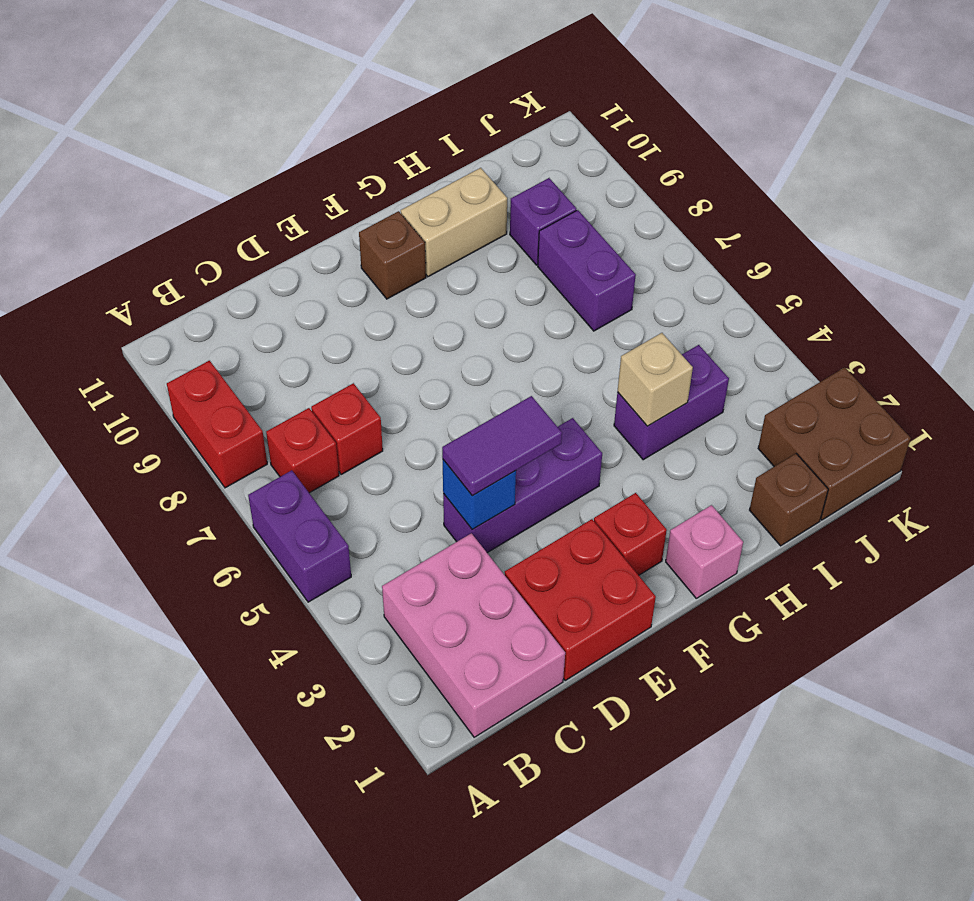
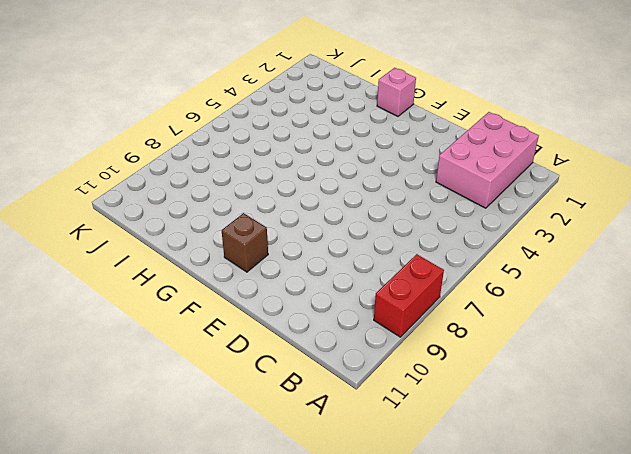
none -> purple brick A5:A6 level 1
none -> red brick B7 level 1
none -> red brick C7 level 1

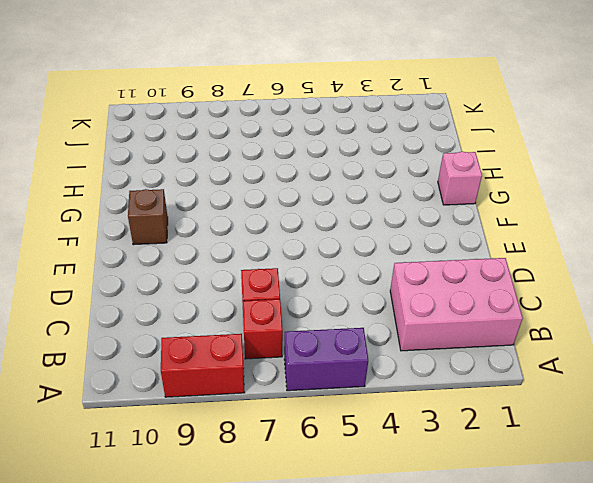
none -> red brick D1:E2 level 1
none -> purple brick D4:F4 level 1
none -> red brick F2 level 1

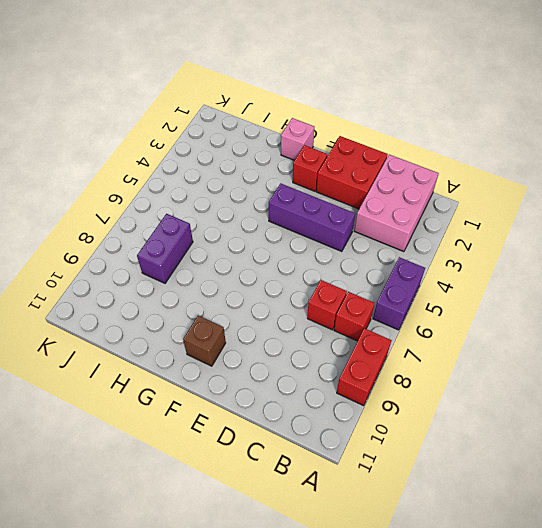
none -> tan brick G10:H10 level 1
none -> purple brick H4:I4 level 1
none -> brown brick I1 level 1

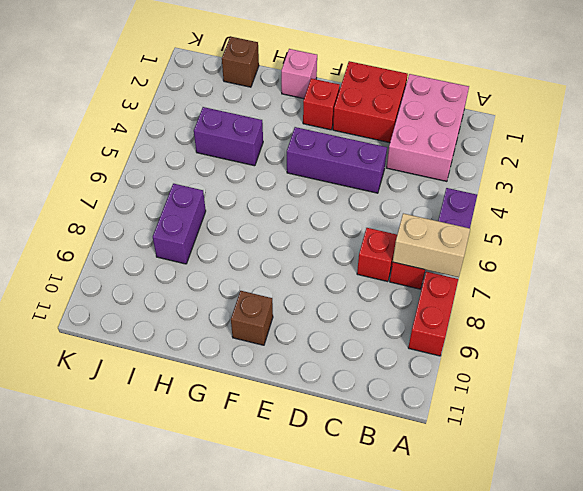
tan brick A7:B7 level 2 -> tan brick G10:H10 level 1
none -> purple brick I9 level 1
none -> brown brick J1:K2 level 1
none -> blue brick D4 level 2

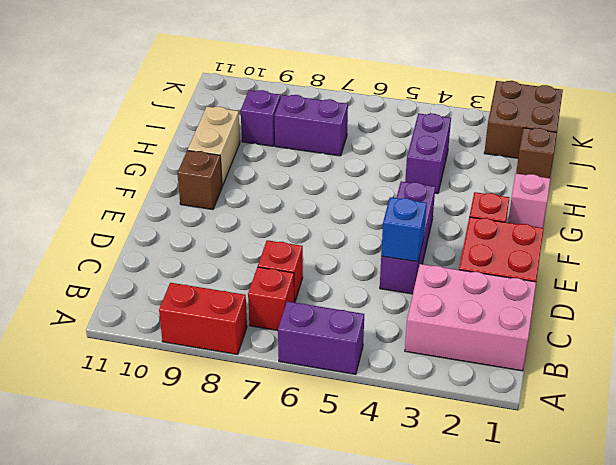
none -> tan brick H4 level 2
none -> purple tile D4:E4 level 3

